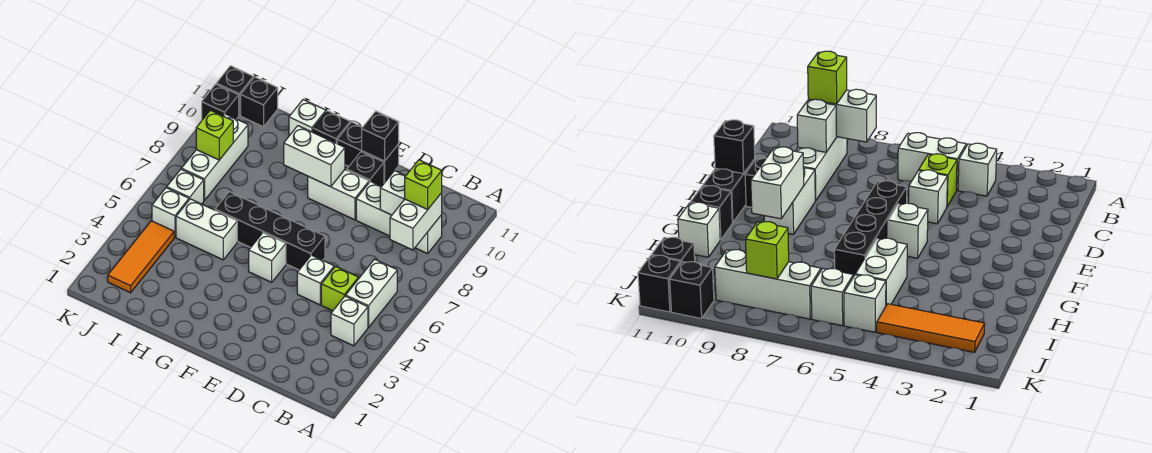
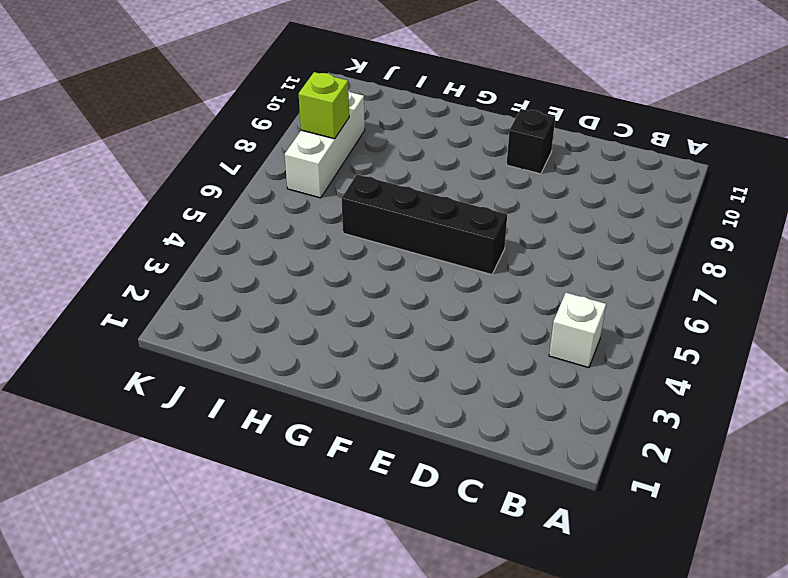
none -> white brick B5:B6 level 1
none -> white brick B9:D9 level 1
none -> lime brick C5 level 1

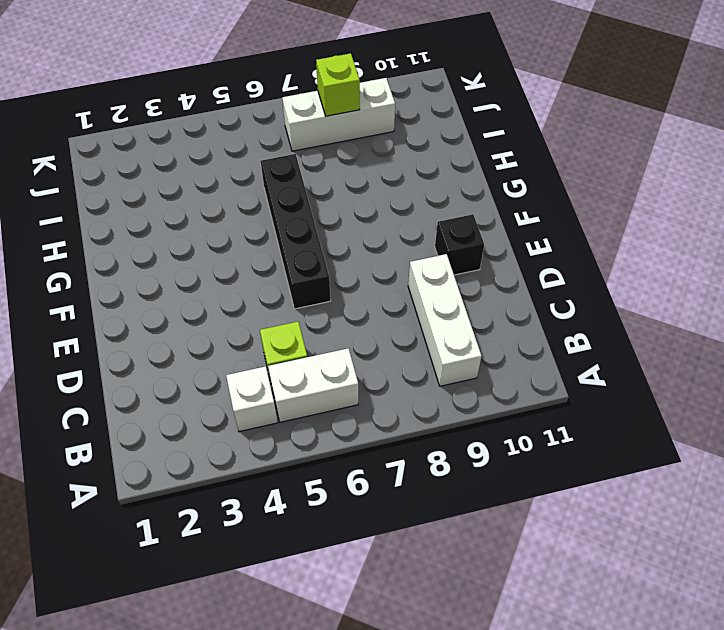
none -> white brick D5 level 1
none -> white brick E9:F9 level 1
none -> black brick E11:F11 level 1

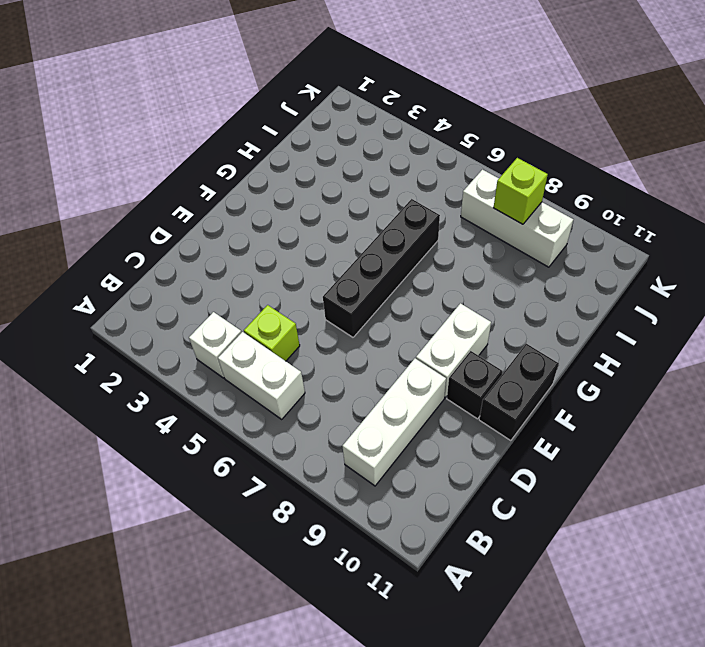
none -> white brick D5 level 1
none -> white brick F5 level 1
none -> black brick G11 level 1

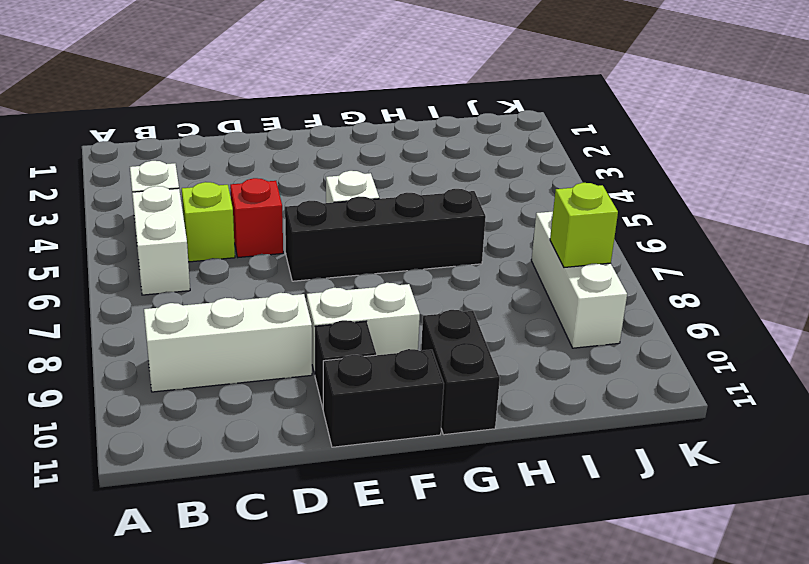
red brick D5 level 1 -> white brick D5 level 1
black brick G10:G11 level 1 -> black brick G11 level 1
none -> white brick H5:I5 level 1
none -> white brick H11 level 1
none -> orange tile J2:J4 level 1

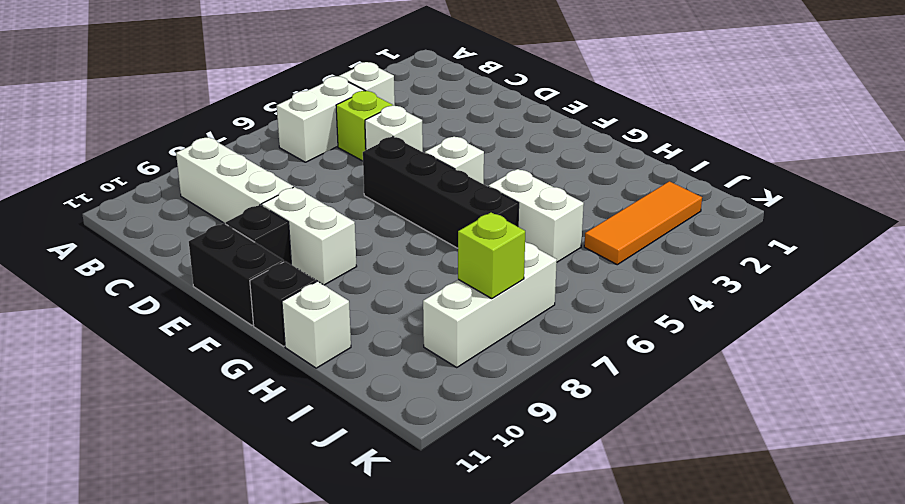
none -> white brick J5 level 1
none -> white brick J6 level 1
none -> black brick J11 level 1

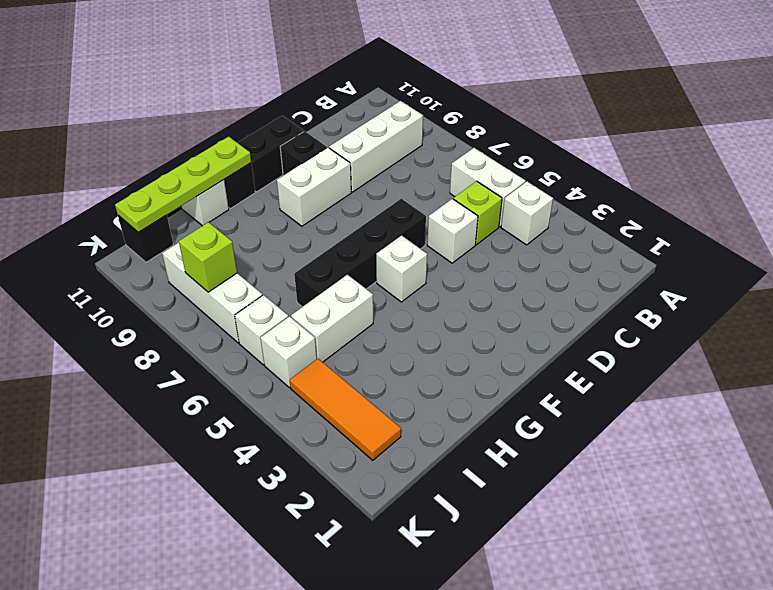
lime plate G11:J11 level 2 -> none
none -> black brick K10 level 1
none -> black brick K11 level 1
none -> white brick B8:B9 level 2

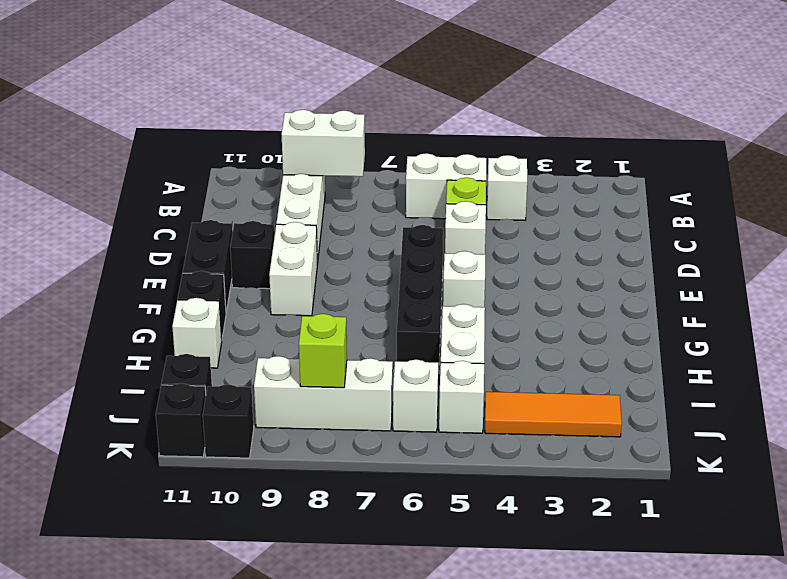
none -> white brick C9 level 2
none -> black brick E11 level 2
none -> white brick F9:G9 level 2

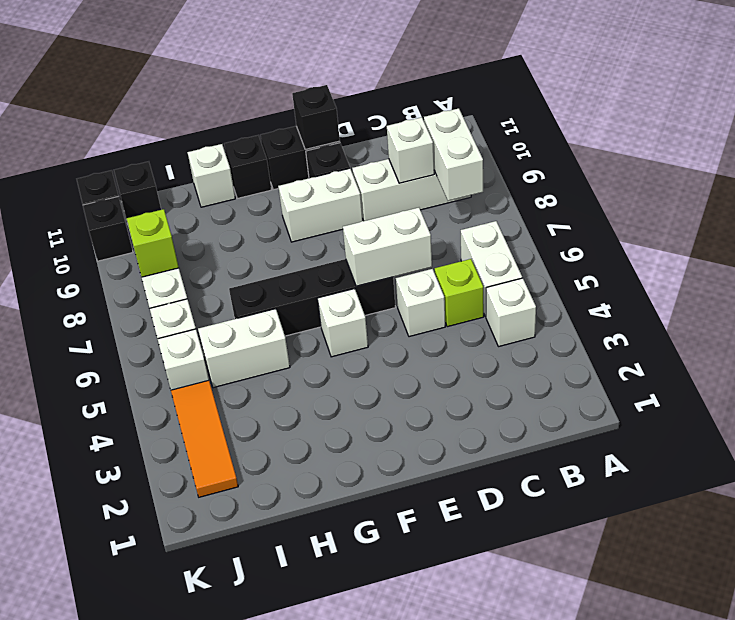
white brick D6:E6 level 2 -> white brick F9:G9 level 2
none -> lime brick B9 level 3

